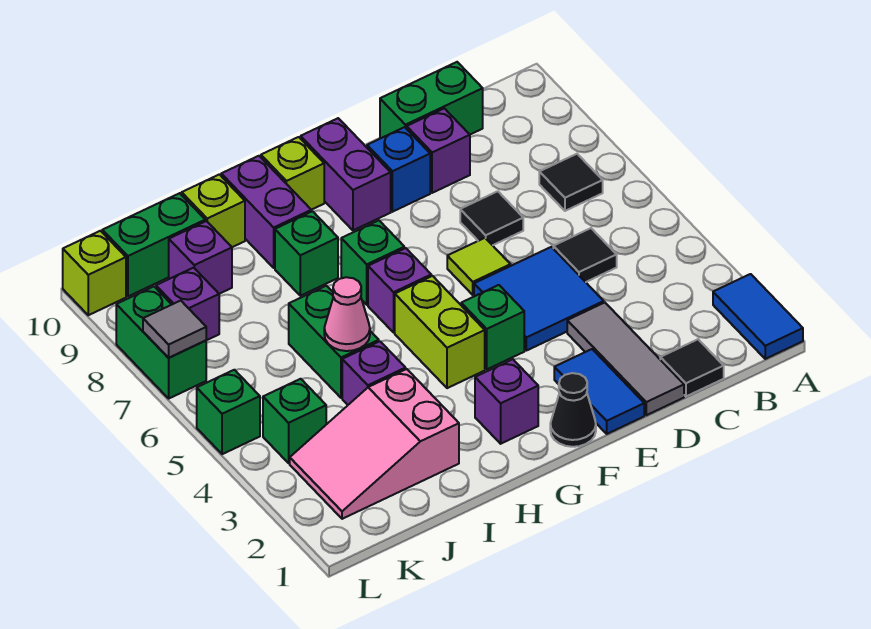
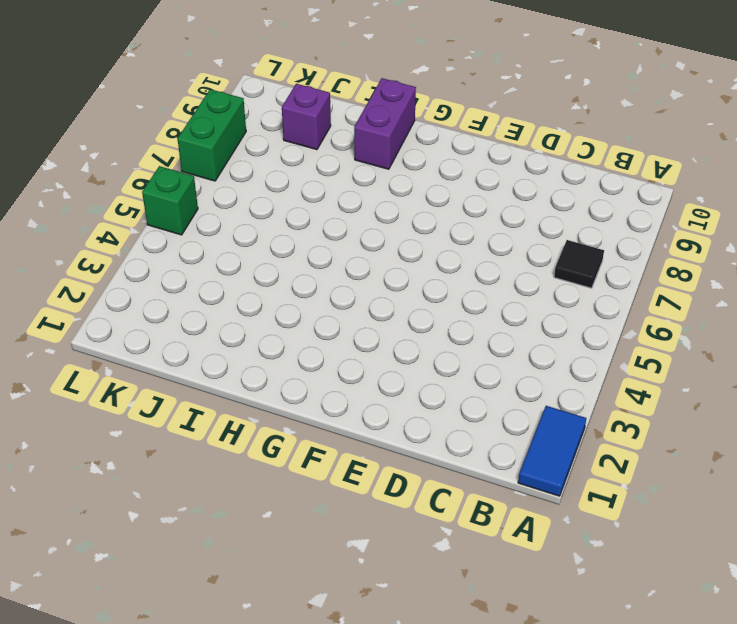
none -> black tile C1 level 1
none -> black tile C5 level 1
none -> green brick C10:D10 level 1
none -> grey tile D1:D3 level 1

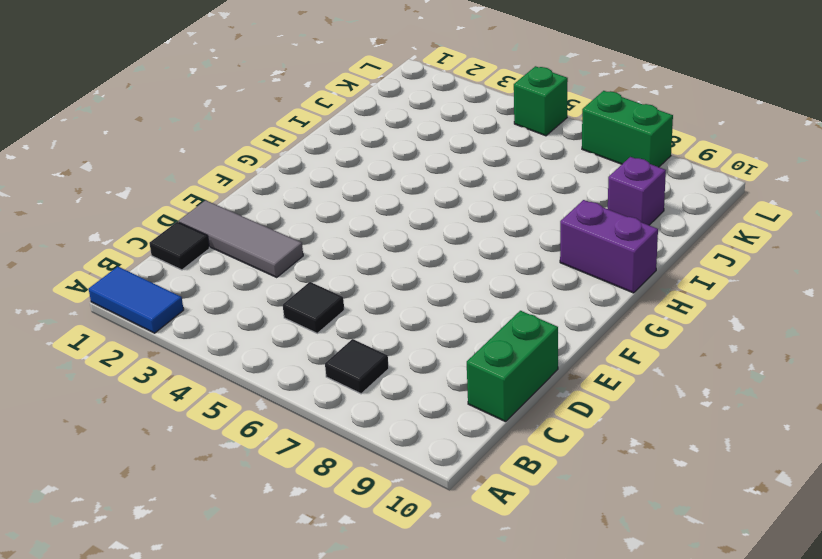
none -> blue tile D4:E5 level 1
none -> black tile D7 level 1
none -> purple brick D9 level 1
none -> blue tile E1:E2 level 1

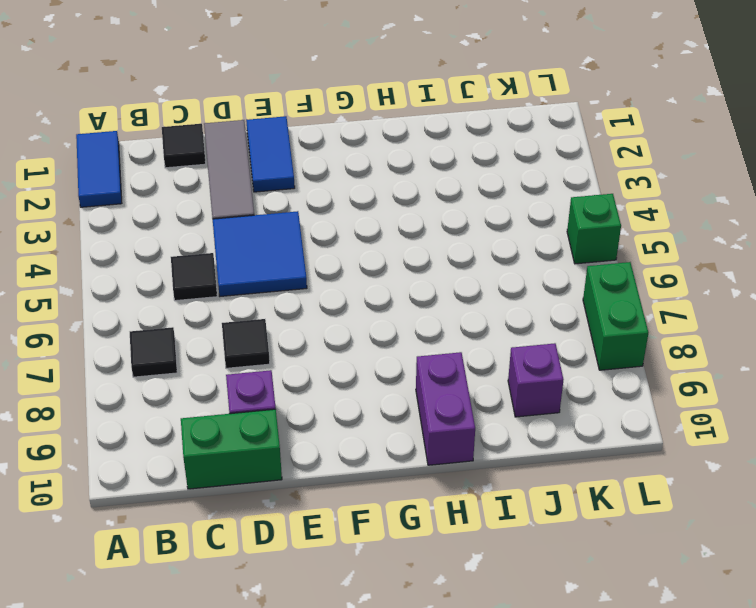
none -> lime tile E6 level 1
none -> blue brick E9 level 1
none -> black cone F1 level 1
none -> green brick F4 level 1

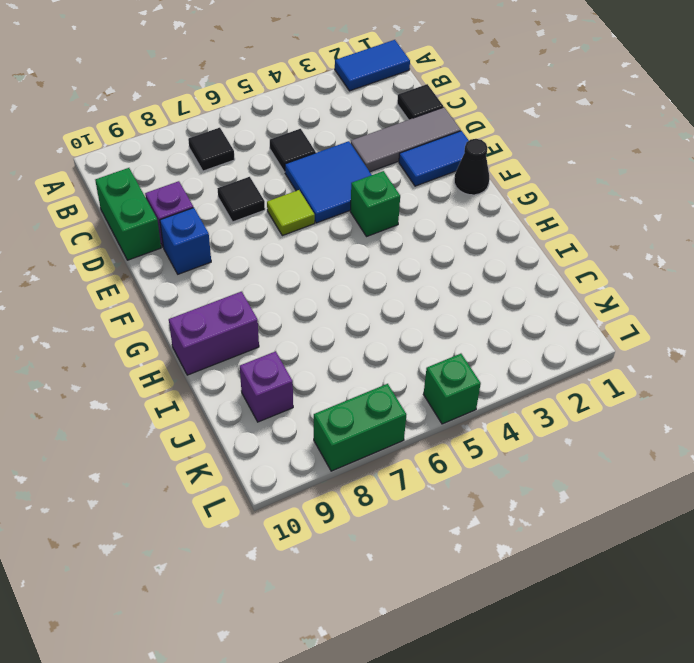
none -> purple brick F9:F10 level 1
none -> purple brick G2 level 1
none -> lime brick G4:G5 level 1
none -> purple brick G6 level 1

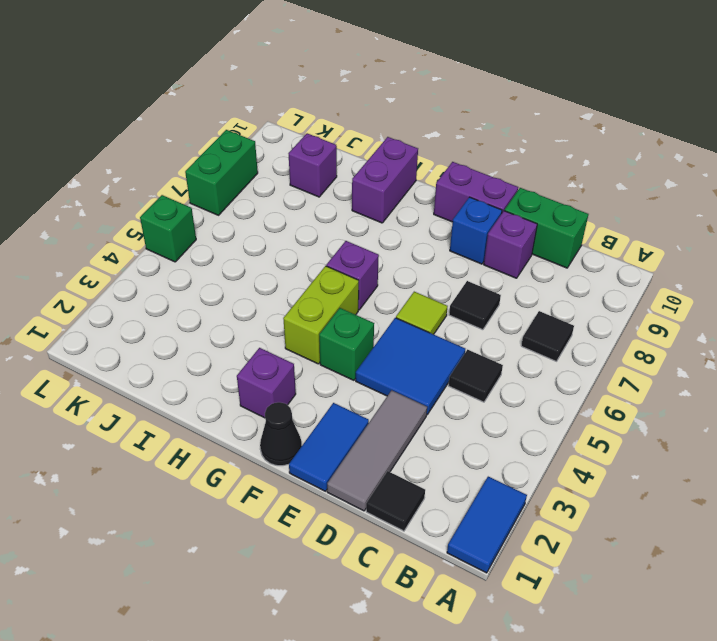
purple brick E10:F10 level 1 -> purple brick F9:F10 level 1
none -> green brick G7 level 1
none -> lime brick G10 level 1
none -> green brick H8 level 1
none -> pink slope I2:K3 level 1 top I

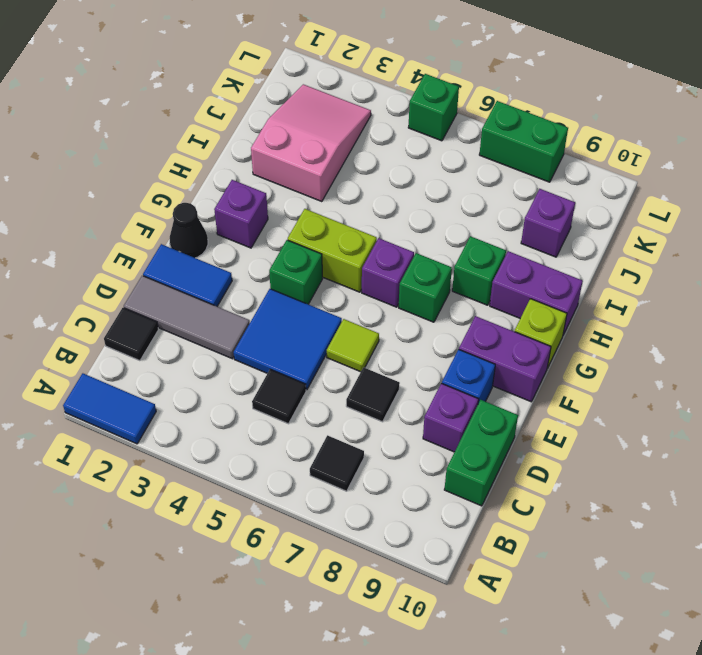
none -> purple brick I4 level 1
none -> green brick I5:I6 level 1
none -> lime brick I10 level 1
none -> green brick J10:K10 level 1

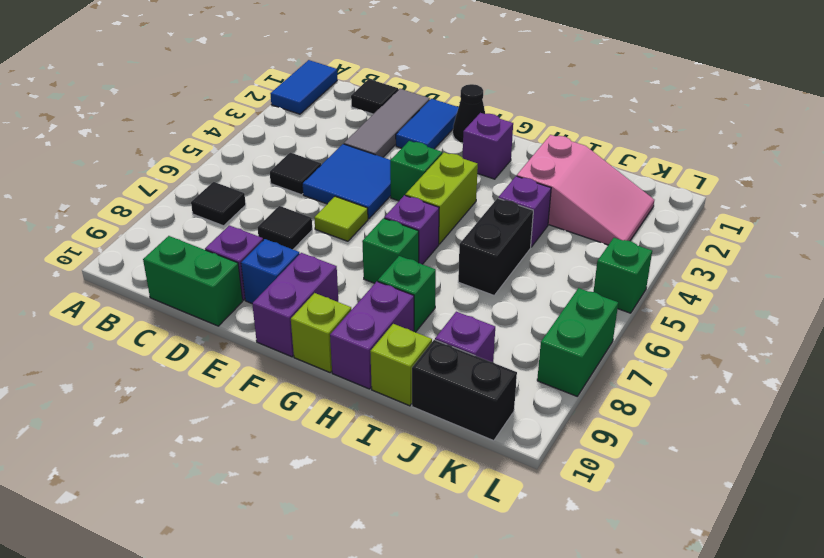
black brick I5:I6 level 1 -> green brick I5:I6 level 1
black brick J10:K10 level 1 -> green brick J10:K10 level 1
none -> green brick K4 level 1
none -> purple brick K8 level 1
none -> lime brick L10 level 1
none -> pink cone I5 level 2

